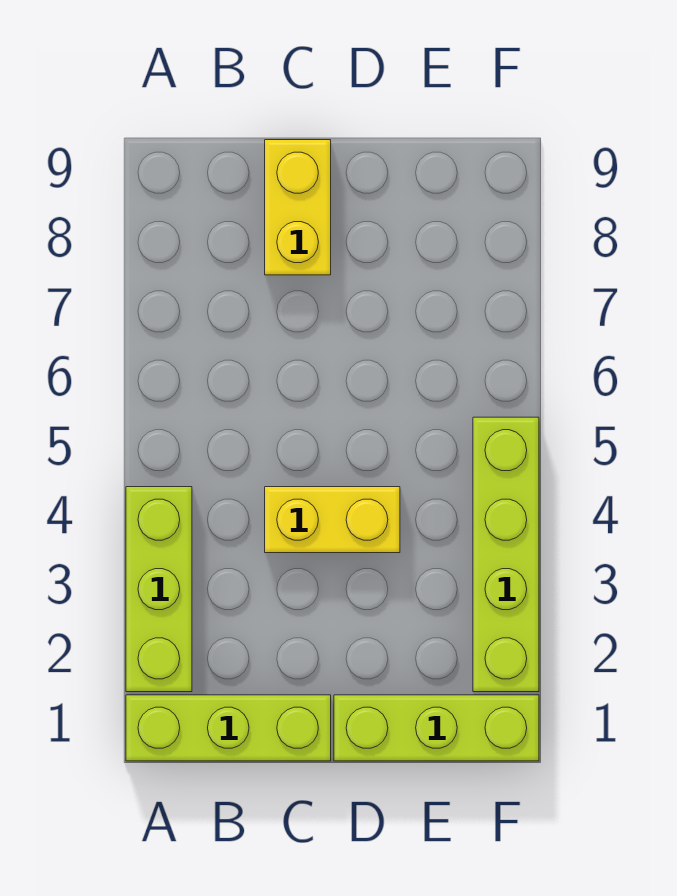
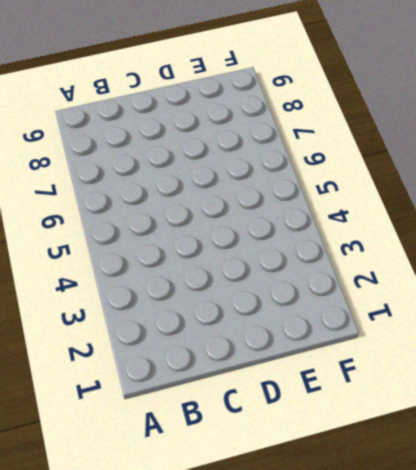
none -> lime brick A1:C1 level 1
none -> lime brick A2:A4 level 1

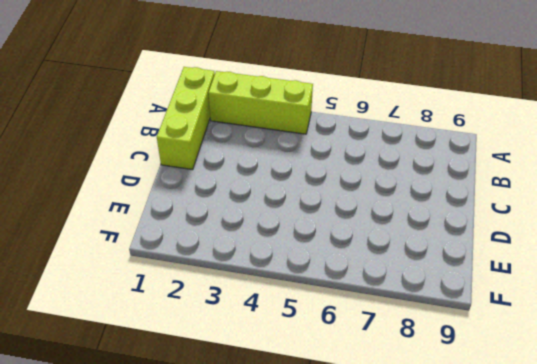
none -> yellow brick C4:D4 level 1
none -> yellow brick C8:C9 level 1

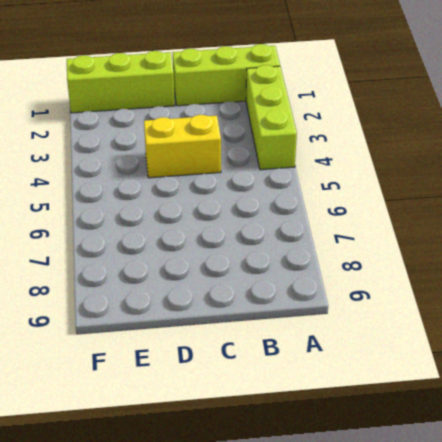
none -> yellow brick C8:C9 level 1
none -> lime brick F2:F5 level 1

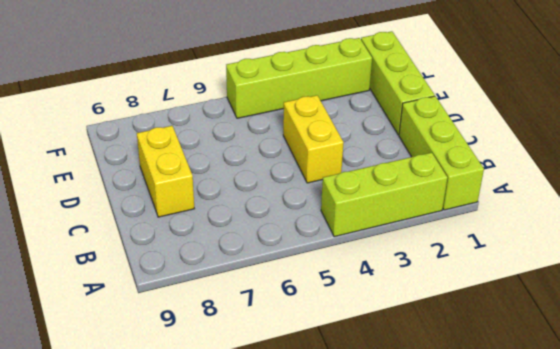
yellow brick C8:D8 level 1 -> yellow brick C8:C9 level 1

